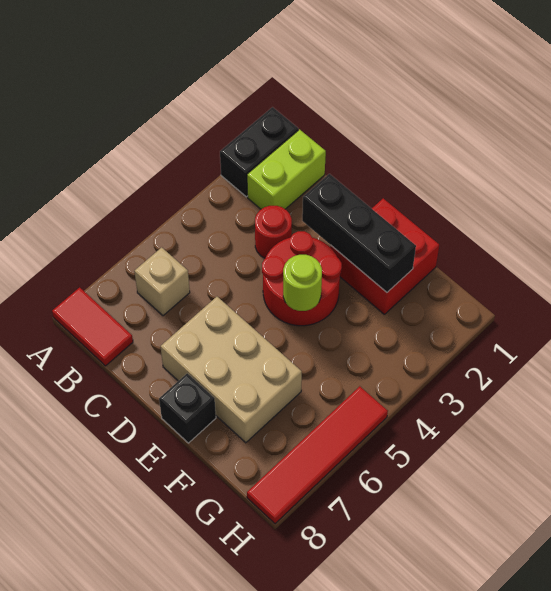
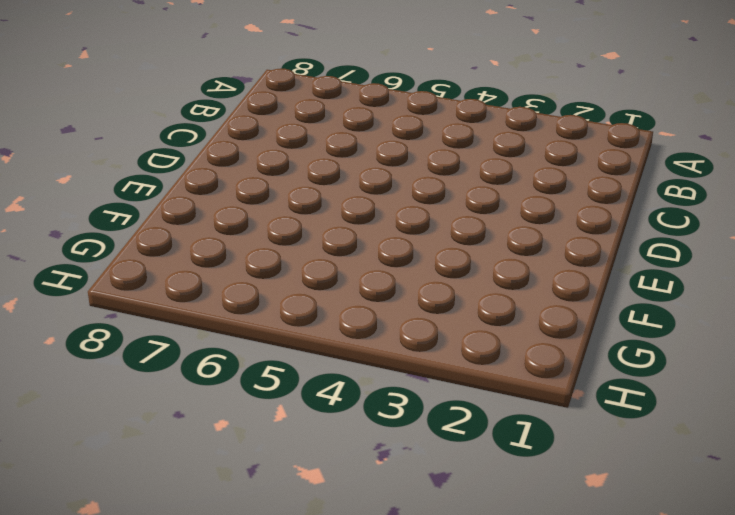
none -> black brick A1:A2 level 1
none -> red tile A8:B8 level 1
none -> lime brick B1:B2 level 1

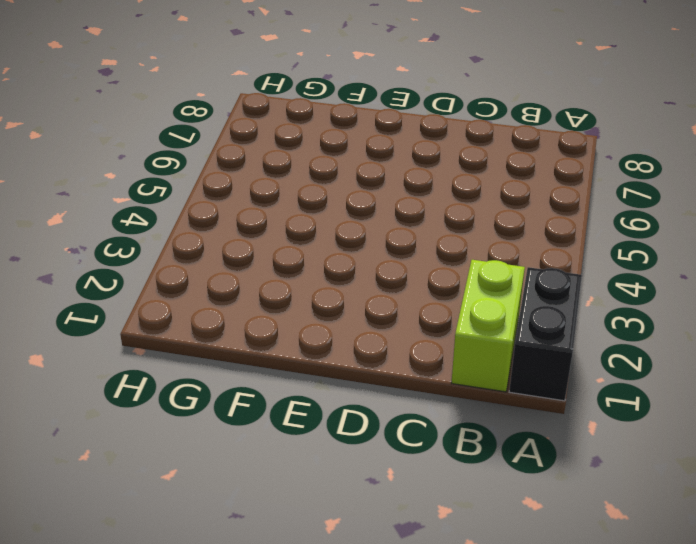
none -> red tile A8:B8 level 1
none -> tan brick B6 level 1
none -> red round brick C3 level 1

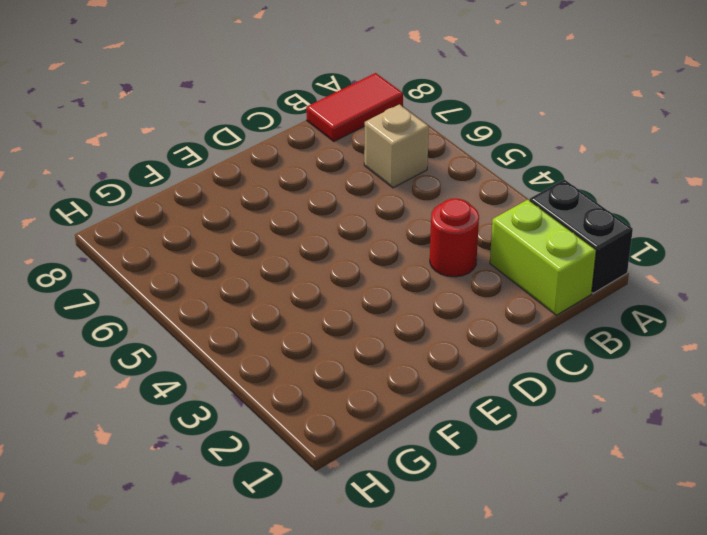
none -> red round brick D3:E4 level 1
none -> tan brick D6:F7 level 1
none -> red brick E1:F2 level 1

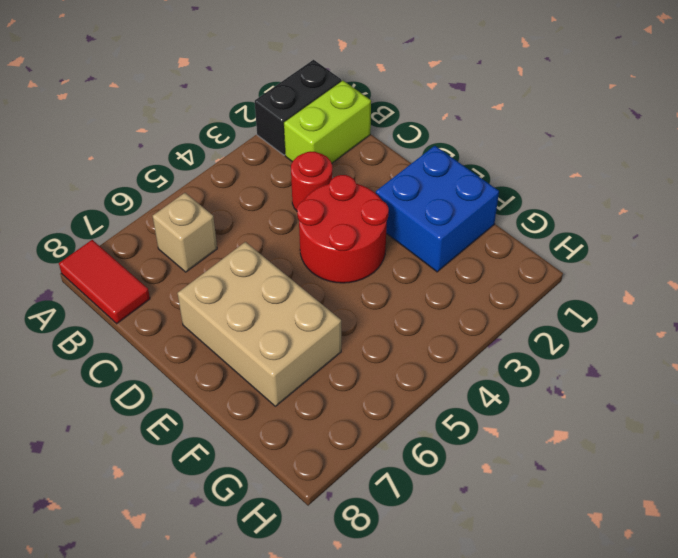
blue brick E1:F2 level 1 -> red brick E1:F2 level 1
none -> black brick E8 level 1
none -> red tile H5:H8 level 1
none -> black brick D2:F2 level 2

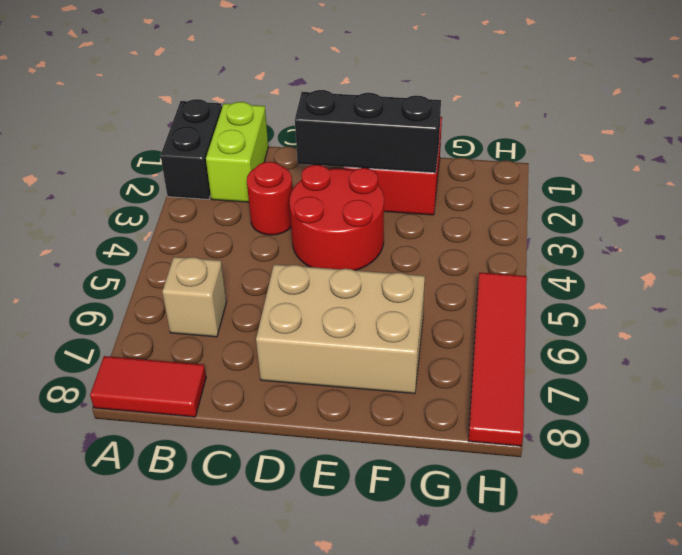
none -> black brick E8 level 1
none -> lime round brick E4 level 2

